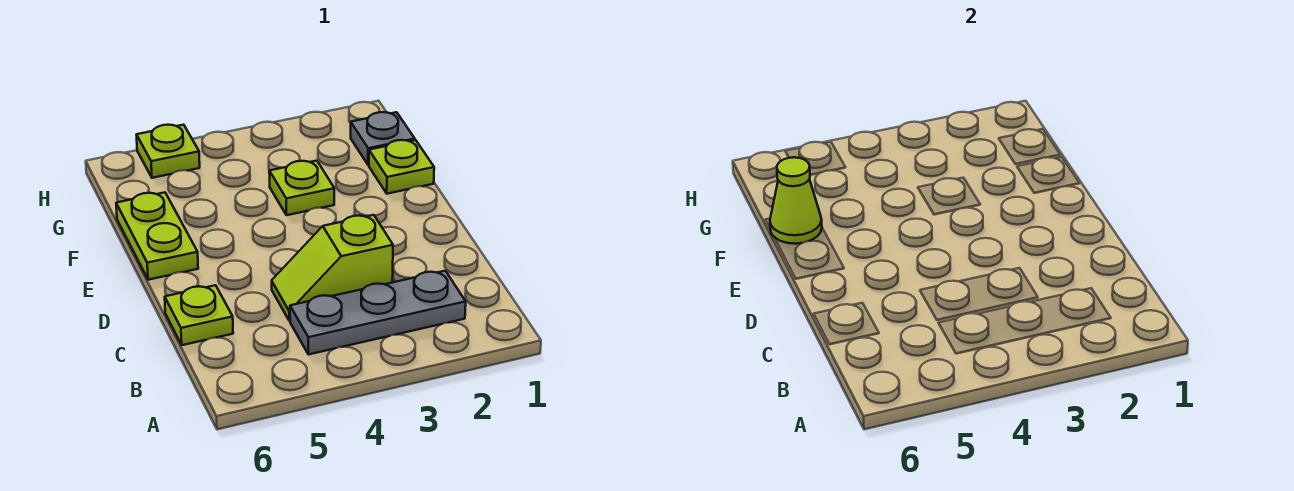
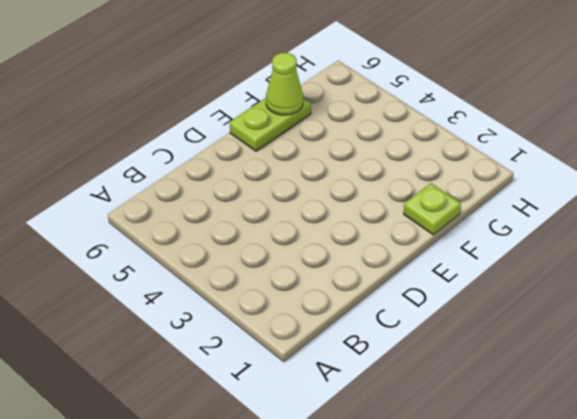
none -> grey plate B2:B4 level 1
none -> lime slope C3:C4 level 1 top 3

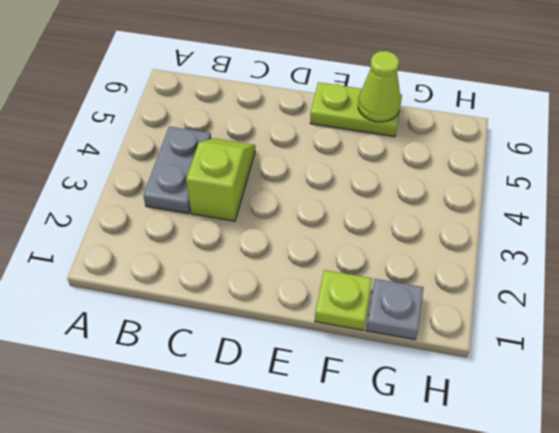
grey plate B3:B4 level 1 -> grey plate B2:B4 level 1
none -> lime plate C6 level 1
none -> lime plate F3 level 1

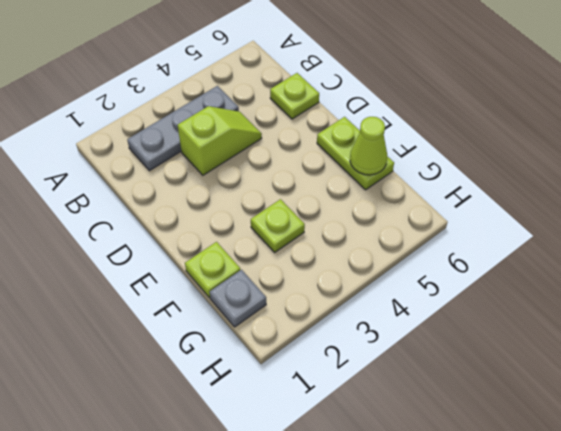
none -> lime plate H5 level 1

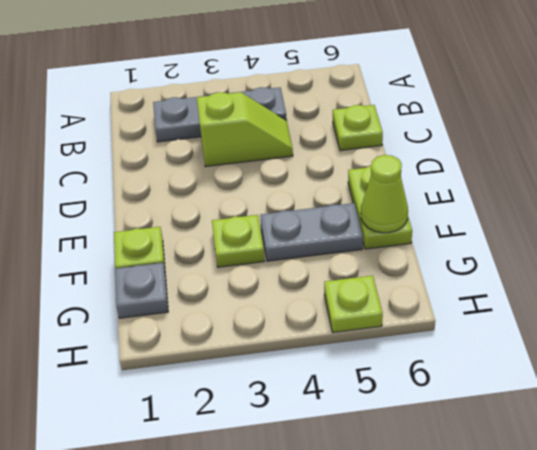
grey plate F4:F5 level 1 -> none

